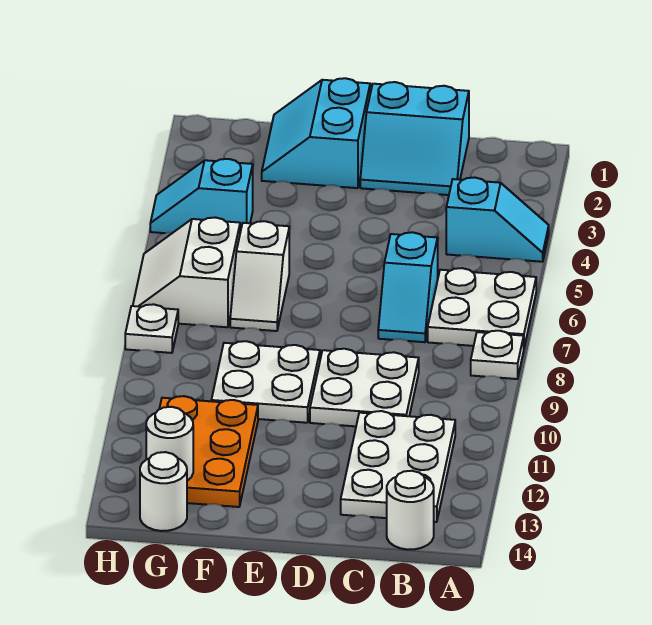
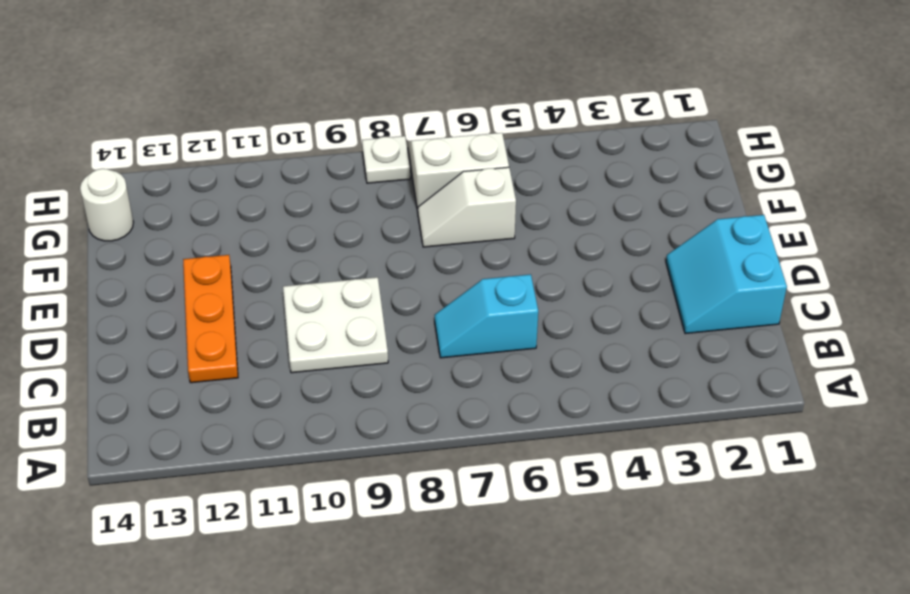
orange plate C12:E12 level 1 -> white plate B11:C13 level 1
none -> cyan slope A4:B4 level 1 top B
none -> white plate A6:B7 level 1
none -> white plate A8 level 1

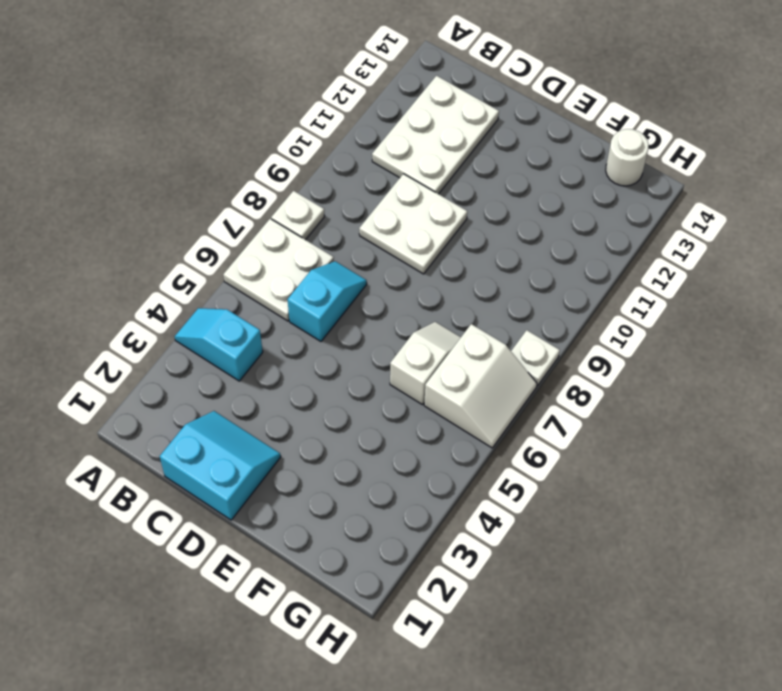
none -> white round brick B14 level 1
none -> cyan slope E1:F2 level 1 top E
none -> white plate E9:F10 level 1

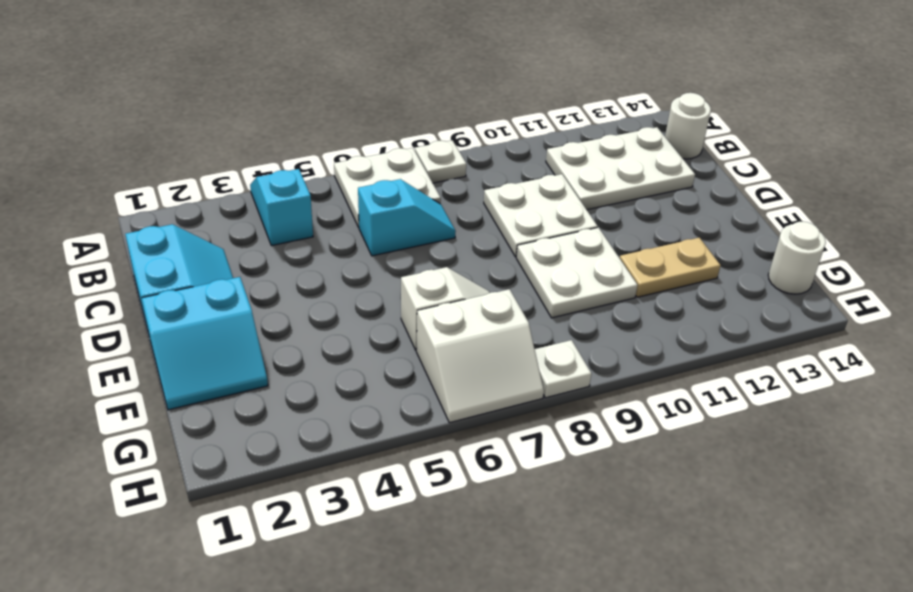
tan plate F11:F12 level 1 -> orange plate F11:G13 level 1
none -> cyan slope G4:H4 level 1 top G
none -> white round brick G13 level 2

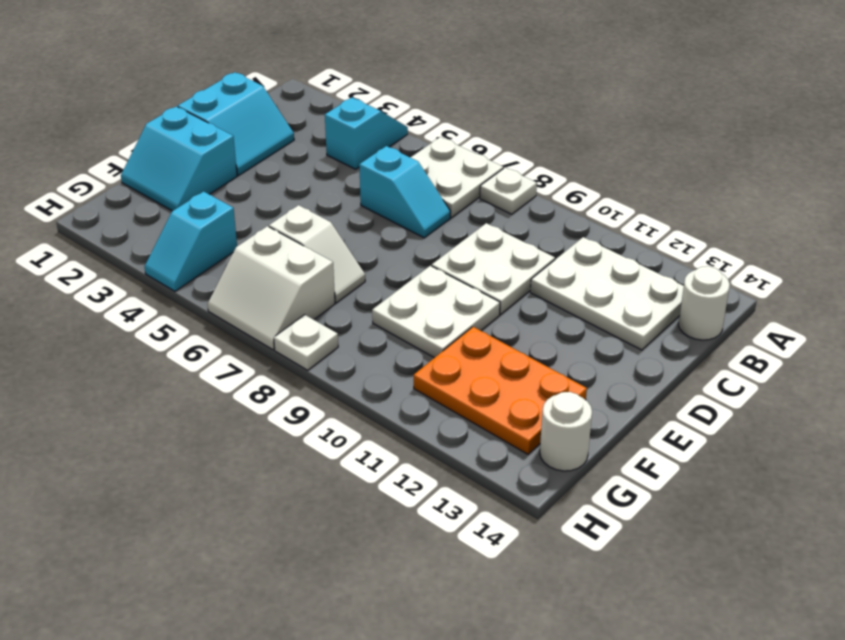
none -> white round brick G13 level 2

